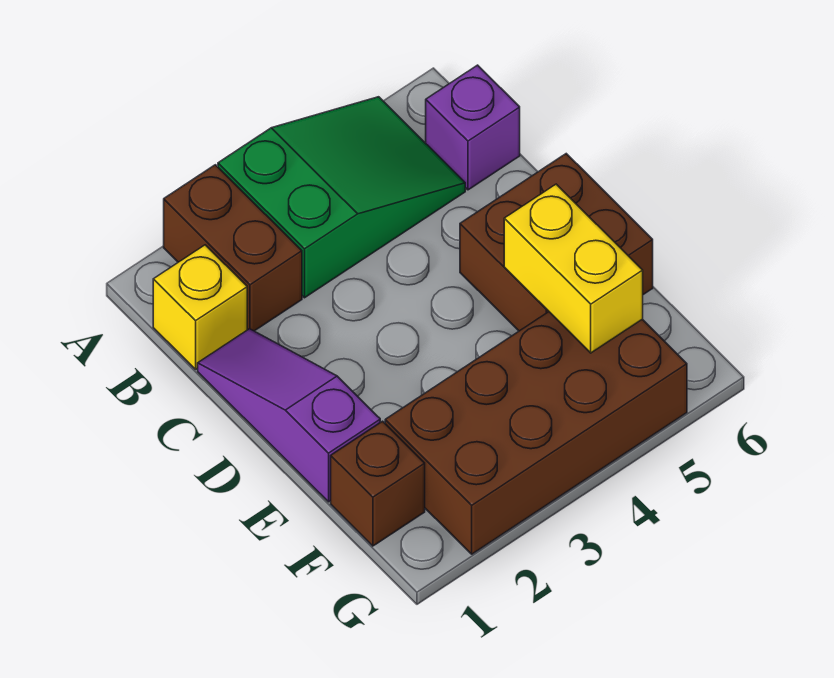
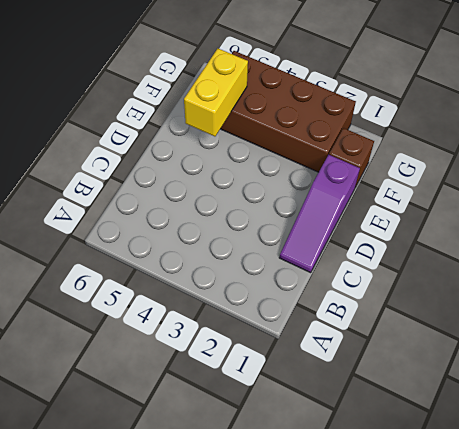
none -> brown brick A2:B2 level 1
none -> green slope A3:B5 level 1 top 3

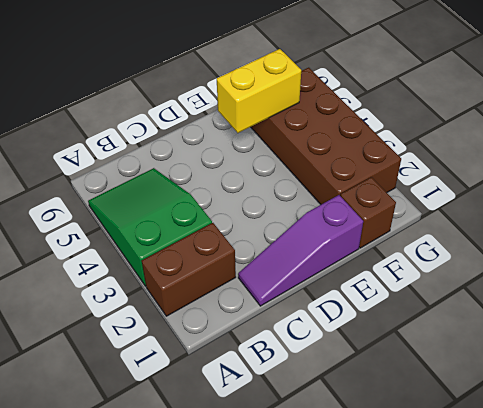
none -> yellow brick B1 level 1
none -> purple brick B6 level 1

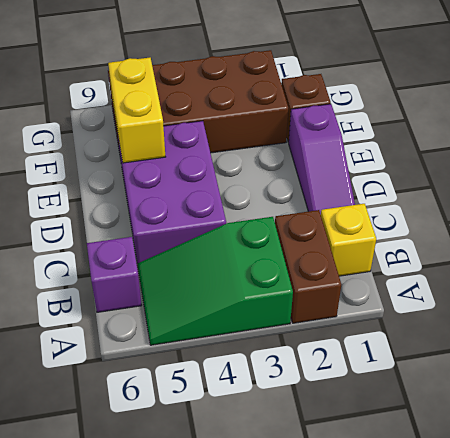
purple brick C4:E5 level 1 -> brown brick D5:E6 level 1

